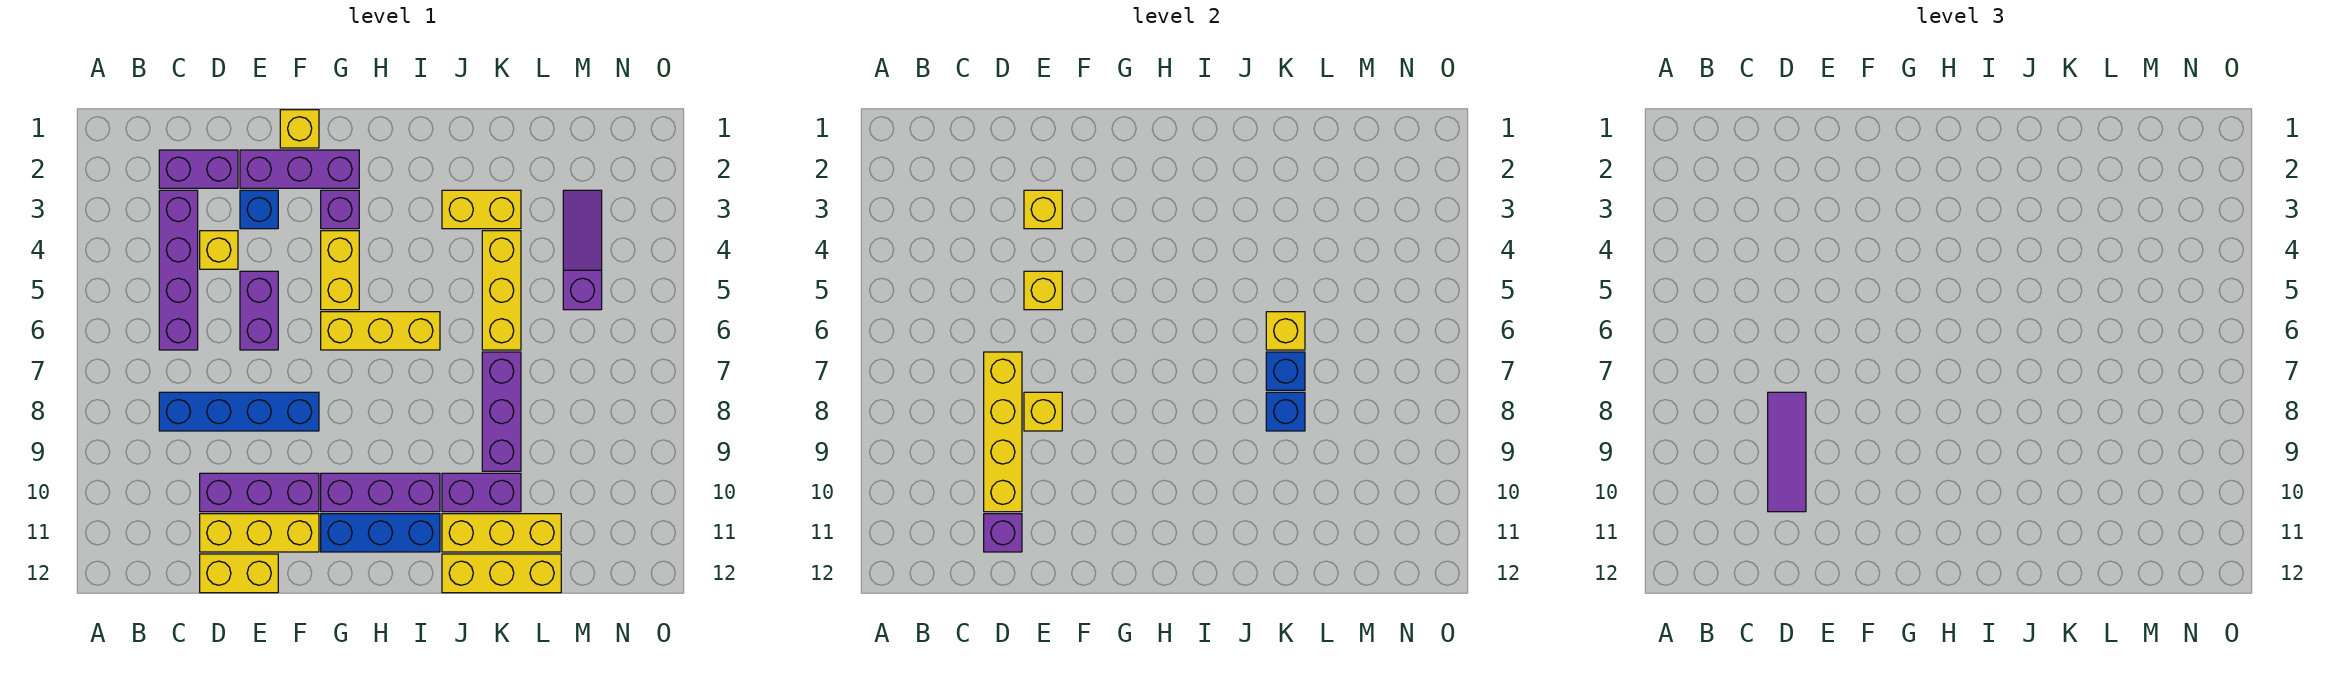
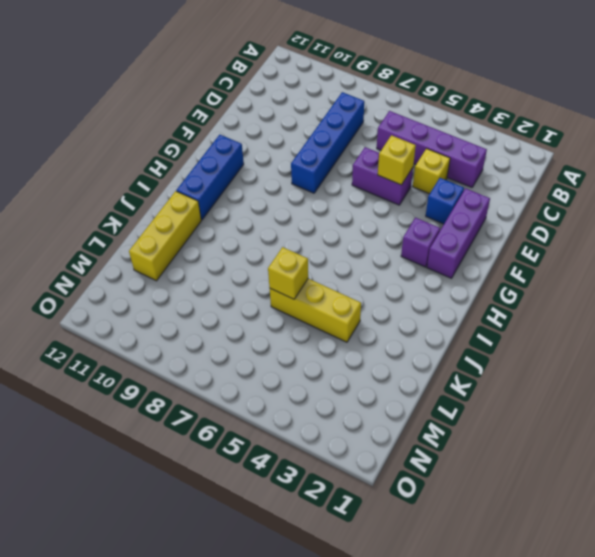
none -> purple brick C2:D2 level 1
none -> purple brick D10:F10 level 1
none -> yellow brick D11:F11 level 1
none -> yellow brick D12:E12 level 1

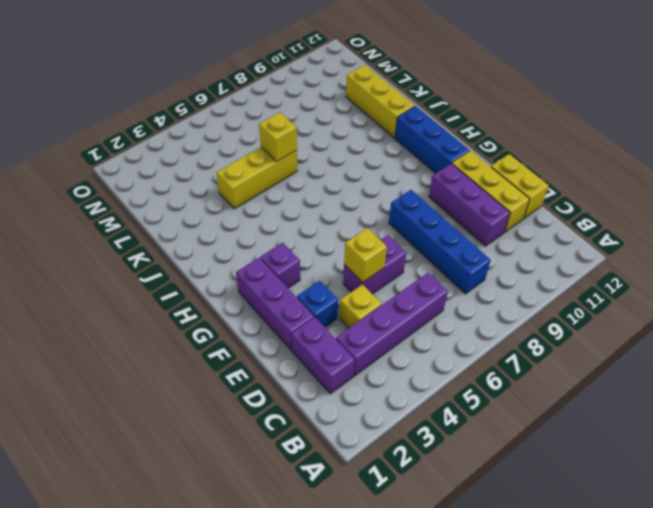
none -> yellow brick F1 level 1
none -> yellow brick G4:G5 level 1
none -> yellow brick G6:I6 level 1
none -> purple brick G10:I10 level 1

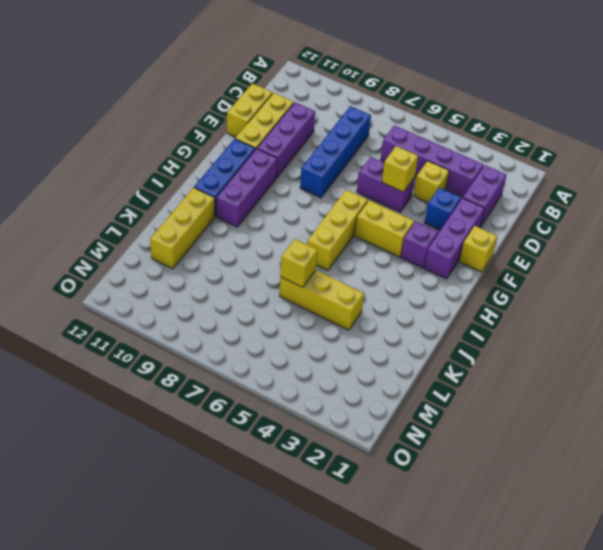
none -> yellow brick J3:K3 level 1
none -> purple brick J10:K10 level 1
none -> yellow brick J12:L12 level 1
none -> purple brick K7:K9 level 1

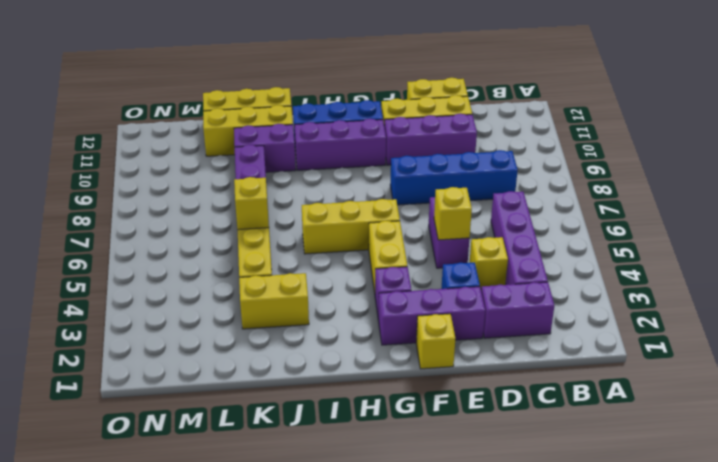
none -> purple slope M3:M5 level 1 top 5
none -> yellow brick D7:D10 level 2
none -> purple brick D11 level 2
none -> yellow brick E3 level 2

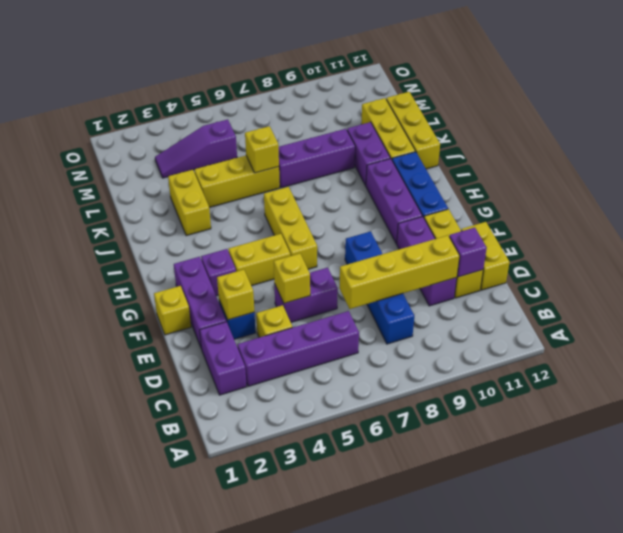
none -> yellow brick E8 level 2
none -> blue brick K7 level 2
none -> blue brick K8 level 2
none -> purple tile D8:D10 level 3

